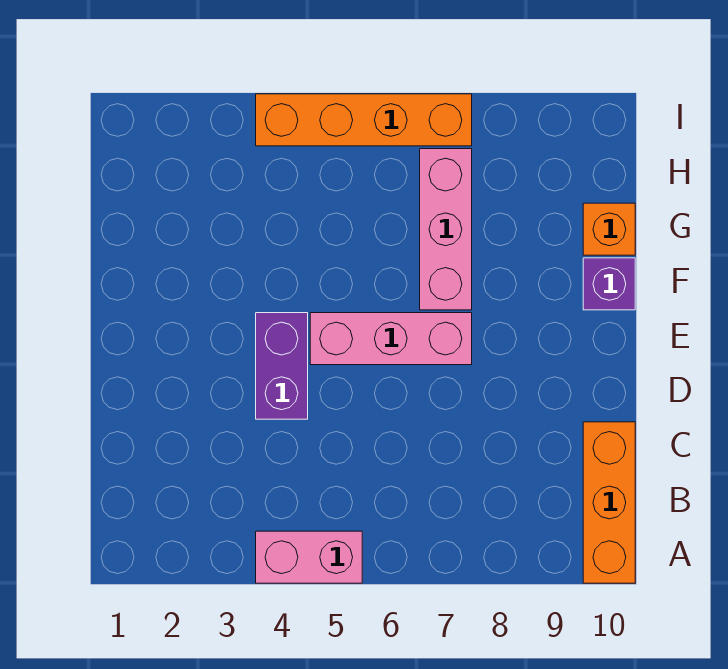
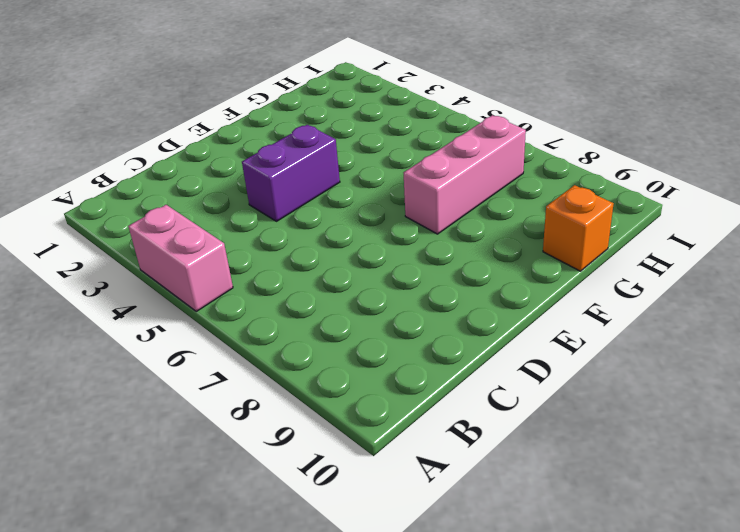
none -> orange brick A10:C10 level 1
none -> pink brick E5:E7 level 1

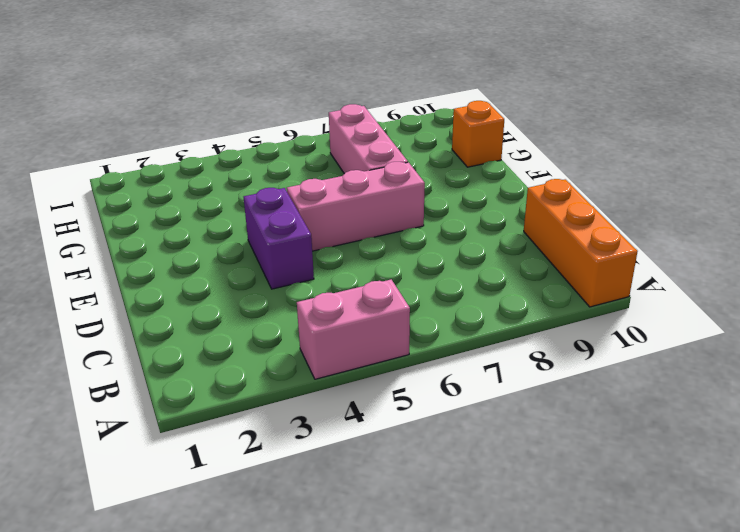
none -> purple brick F10 level 1
none -> orange brick I4:I7 level 1

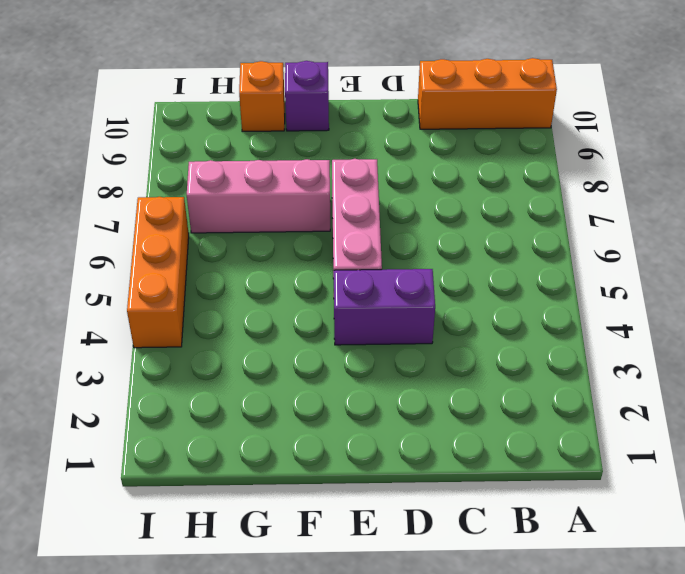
orange brick I4:I6 level 1 -> orange brick I4:I7 level 1
none -> pink brick A4:A5 level 1

